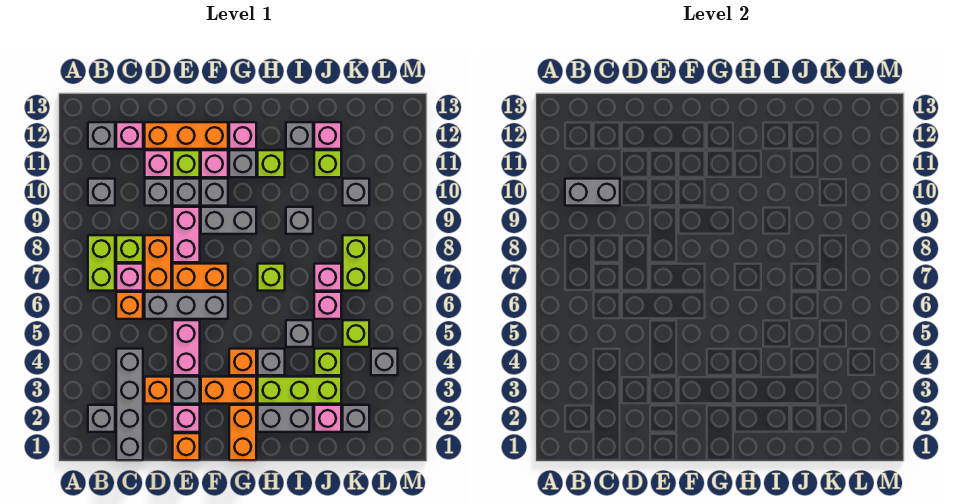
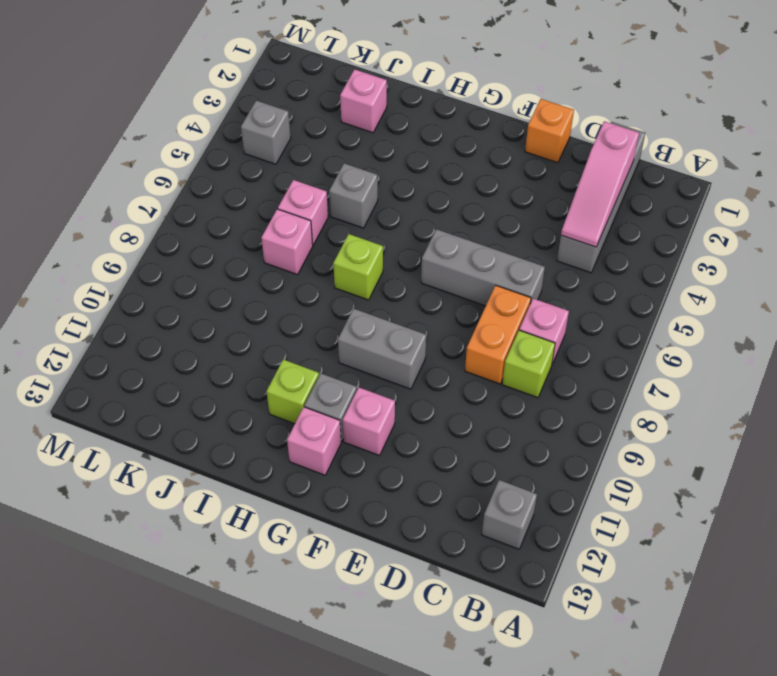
pink slope C2:C4 level 2 top 2 -> none
none -> grey brick B2 level 1
none -> lime brick B7:B8 level 1
none -> grey brick B10 level 1
none -> orange brick C6 level 1

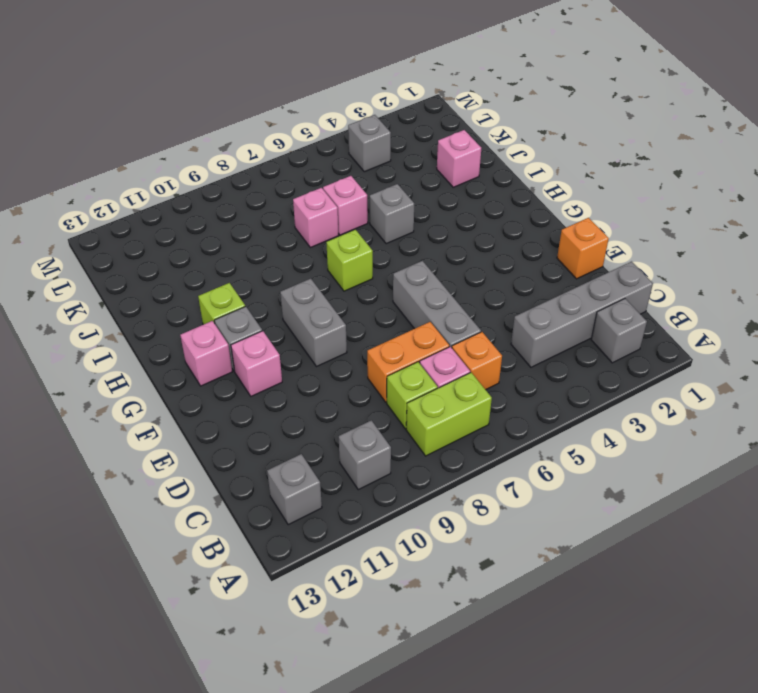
none -> pink brick C12 level 1
none -> orange brick D3 level 1
none -> grey brick D10 level 1
none -> pink brick D11 level 1

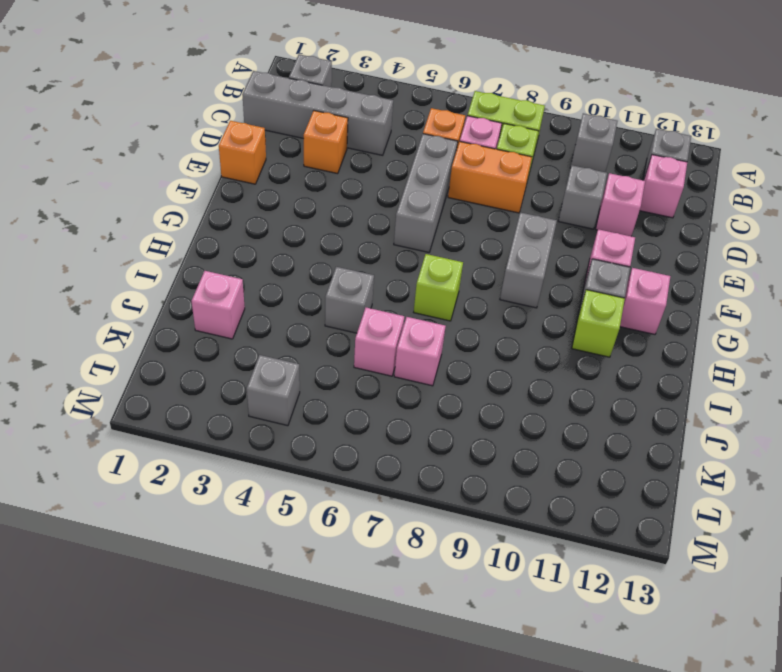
none -> orange brick D12:F12 level 1
none -> pink brick E2 level 1
none -> grey brick E3 level 1
none -> pink brick E4:E5 level 1

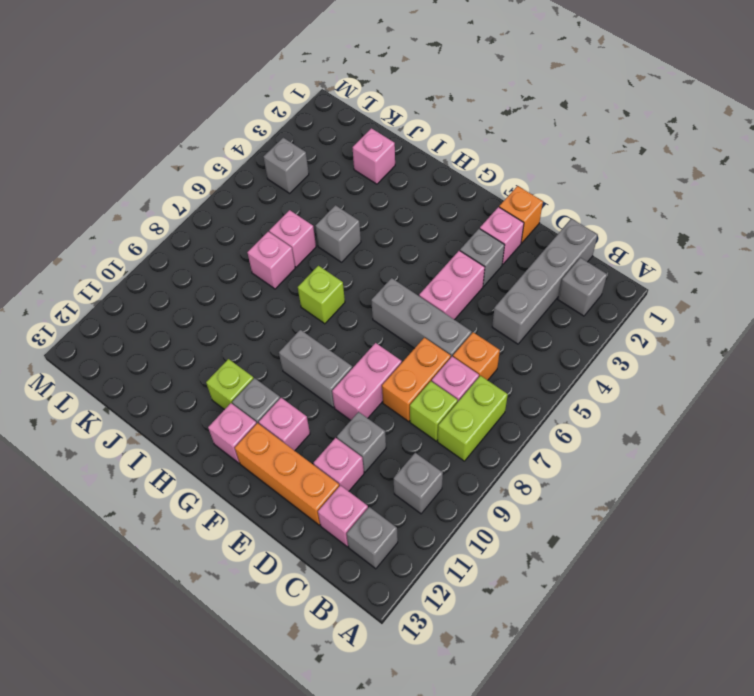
none -> orange brick D3 level 1
none -> orange brick E7:F7 level 1
none -> grey brick E10 level 1
none -> lime brick E11 level 1

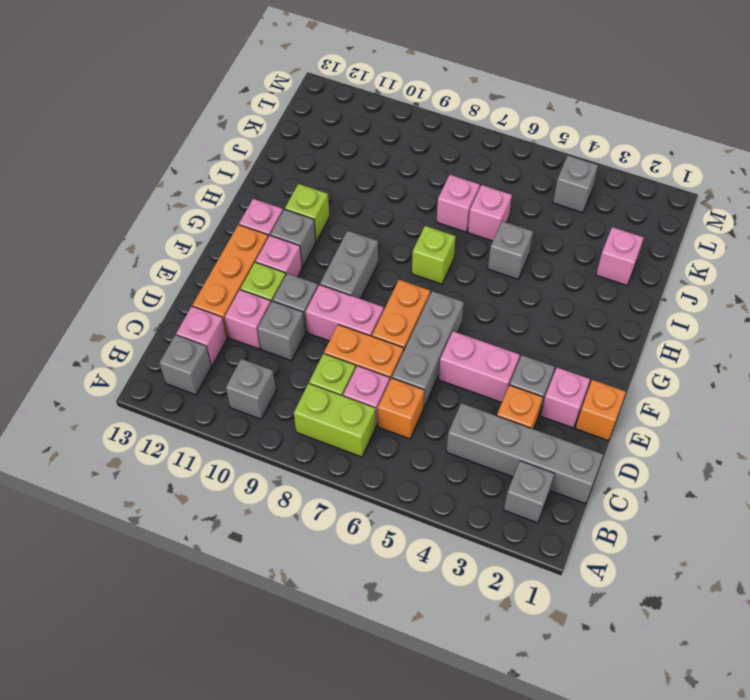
none -> orange brick F3:G3 level 1
none -> grey brick F10 level 1
none -> orange brick G1:G2 level 1
none -> orange brick G4 level 1

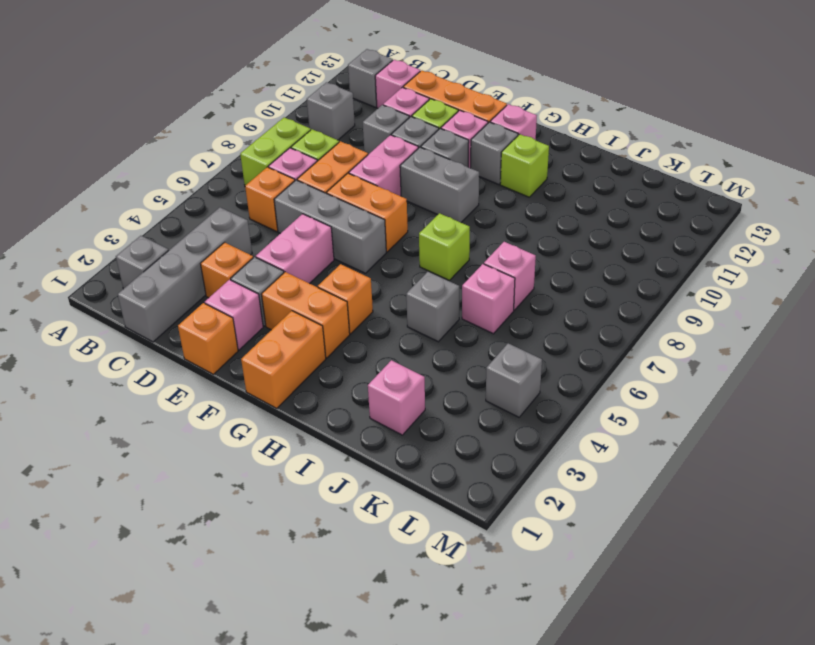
none -> grey brick H2:I2 level 1
none -> lime brick H3:J3 level 1
none -> grey brick H4 level 1
none -> grey brick I9 level 1

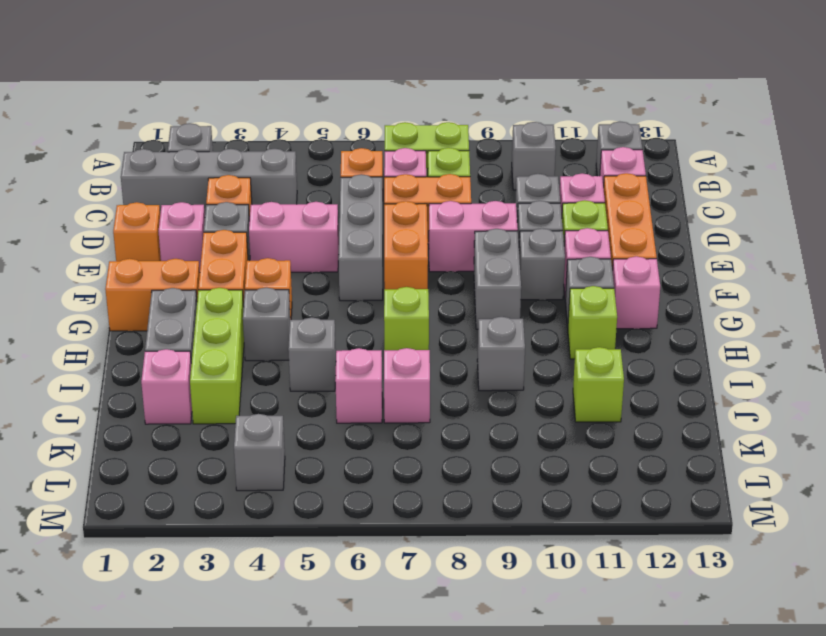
none -> grey brick I12 level 1
none -> lime brick J4 level 1
none -> pink brick J12 level 1
none -> grey brick K2 level 1

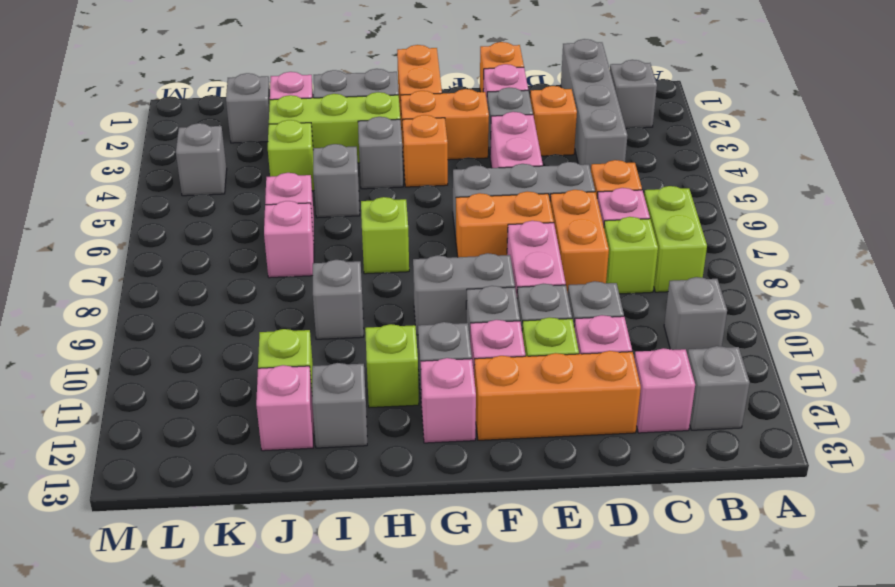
none -> lime brick K5 level 1
none -> lime brick K7:K8 level 1
none -> grey brick K10 level 1
none -> grey brick B10:C10 level 2

